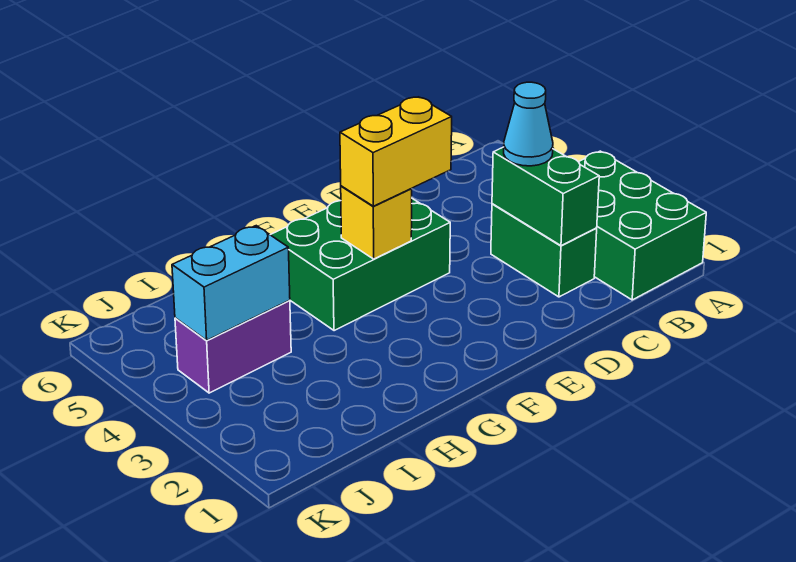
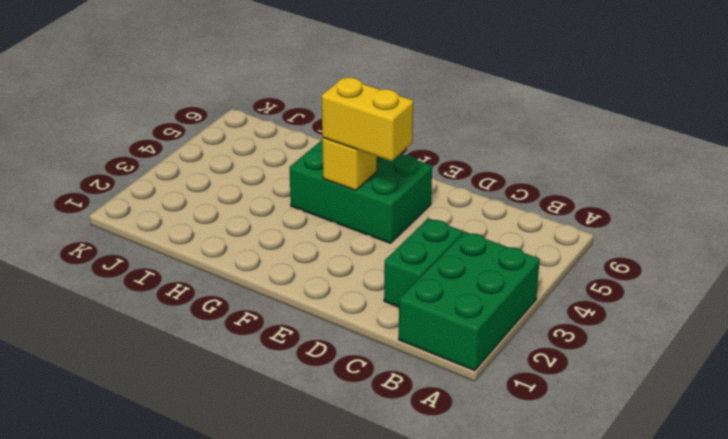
none -> purple brick I4:J4 level 1
none -> green brick C2:C3 level 2

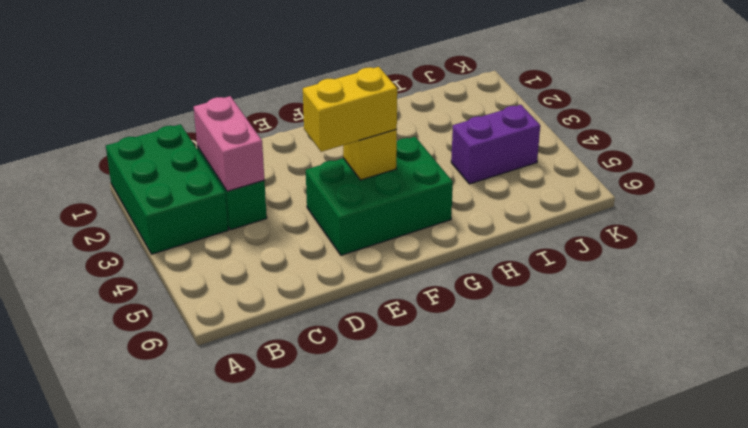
pink brick C2:C3 level 2 -> green brick C2:C3 level 2
none -> cyan brick I4:J4 level 2
none -> cyan cone C3 level 3

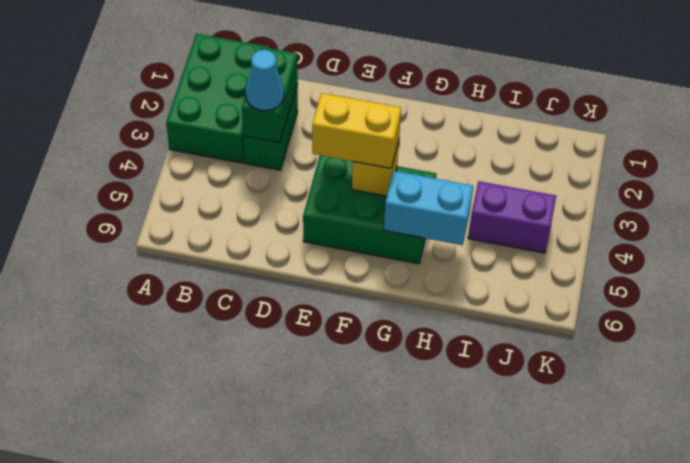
cyan brick G5:H5 level 2 -> cyan brick I4:J4 level 2

